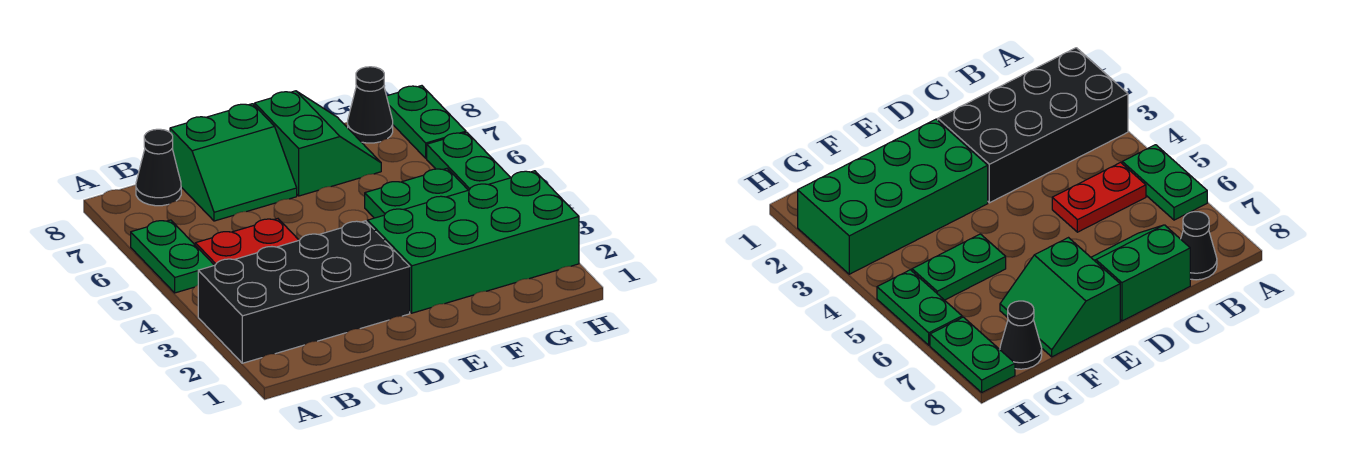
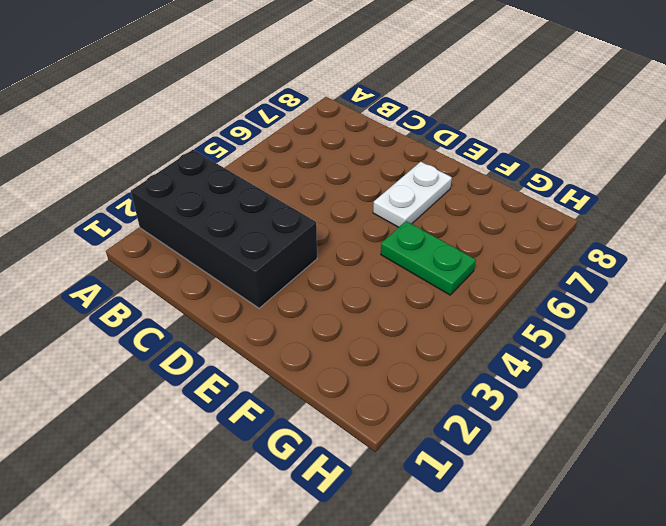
white plate E6:E7 level 1 -> green slope E7:F8 level 1 top E
none -> green plate A5:A6 level 1
none -> red plate B5:C5 level 1

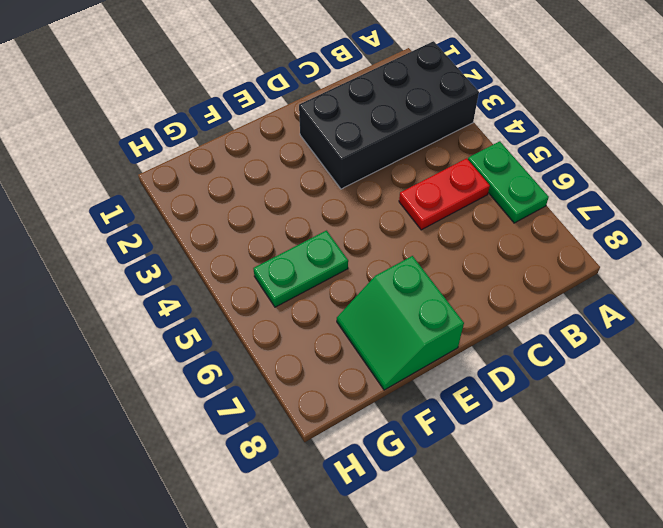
none -> black cone B8 level 1
none -> green slope C7:D8 level 1 top 8

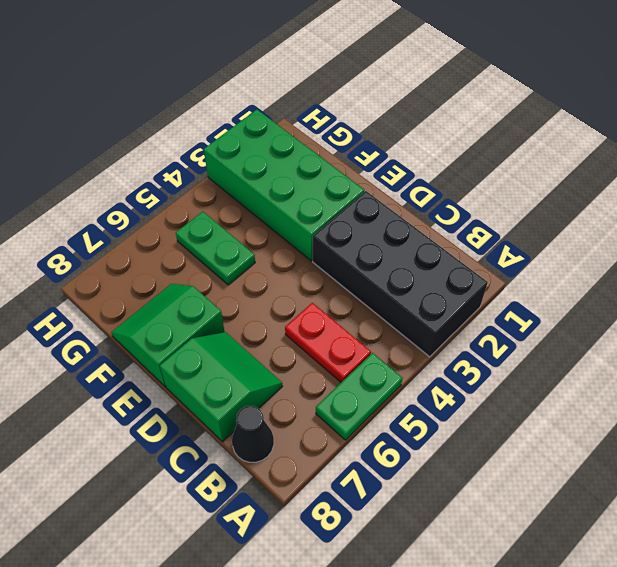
none -> black cone G8 level 1
none -> green plate H5:H6 level 1

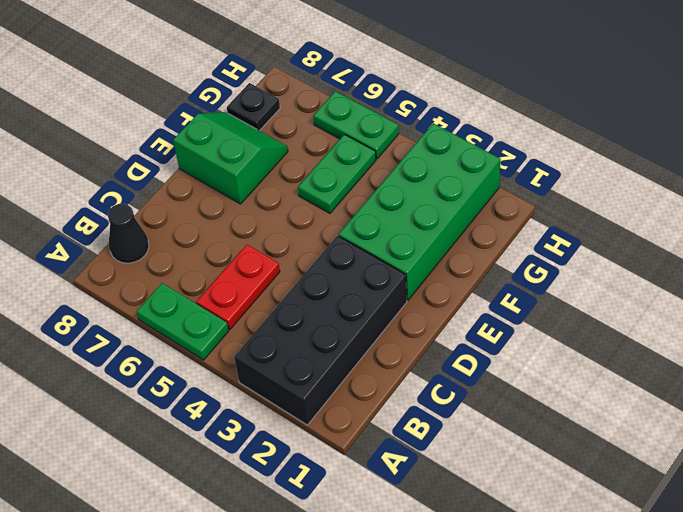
black plate G8 level 1 -> black cone G8 level 1
none -> green slope C7:D8 level 1 top 8
none -> green plate H7:H8 level 1

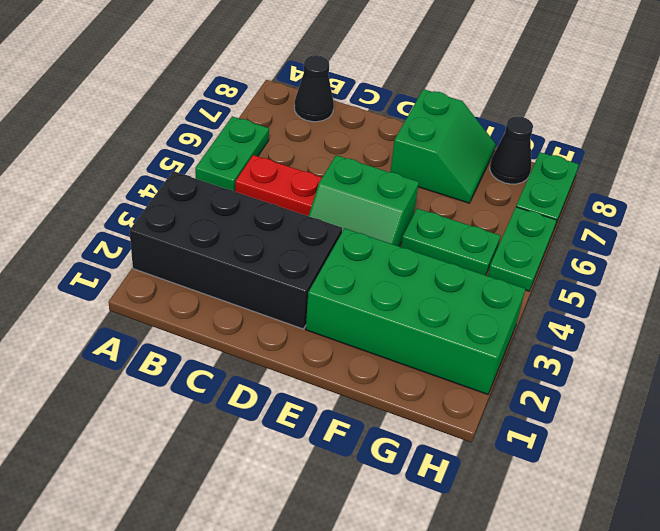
green slope D4:E5 level 1 top 5 -> green slope C7:D8 level 1 top 8

